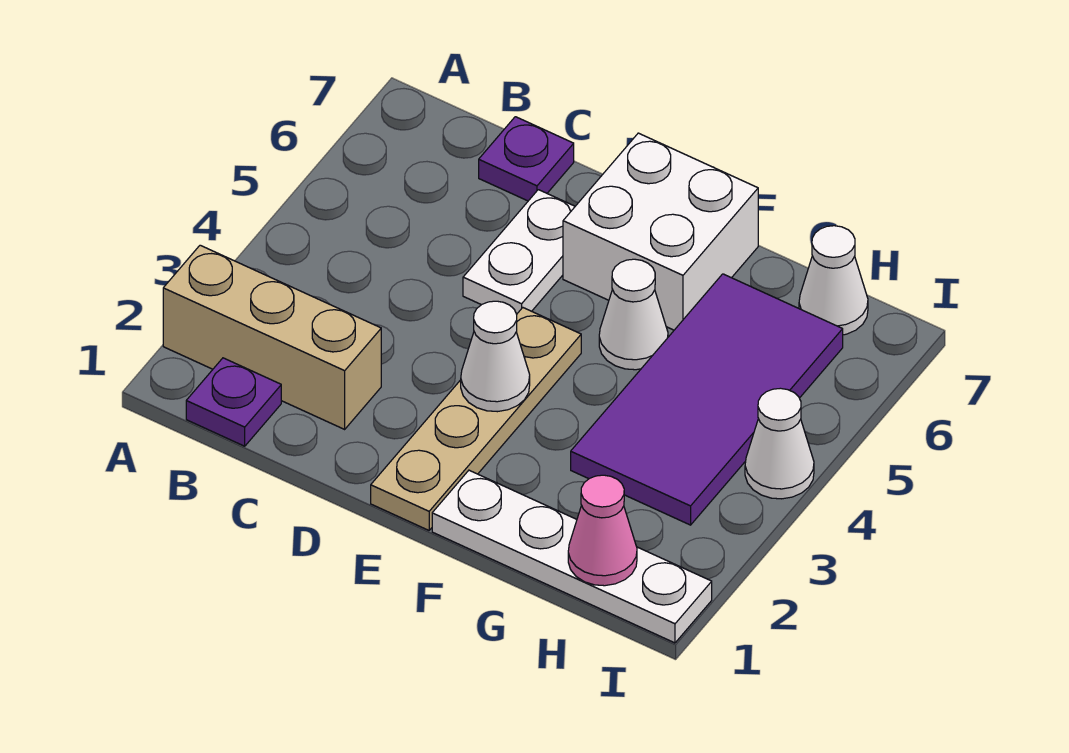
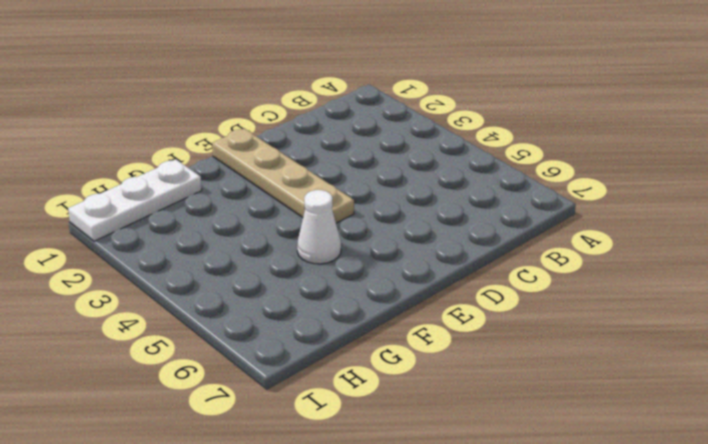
white plate G1:I1 level 1 -> white plate F1:I1 level 1
none -> tan brick A2:C2 level 1
none -> purple plate B1 level 1
none -> purple plate C7 level 1

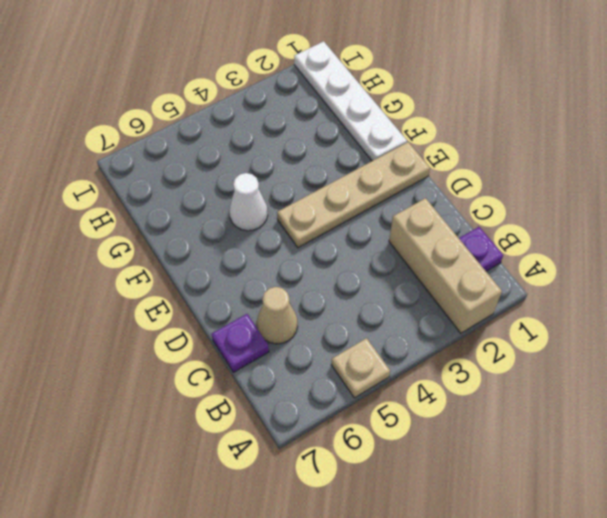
tan plate A5 level 1 -> none
tan cone C6 level 1 -> none
none -> white plate D5:D6 level 1
none -> white brick E6:F7 level 1
none -> purple tile G3:H6 level 1

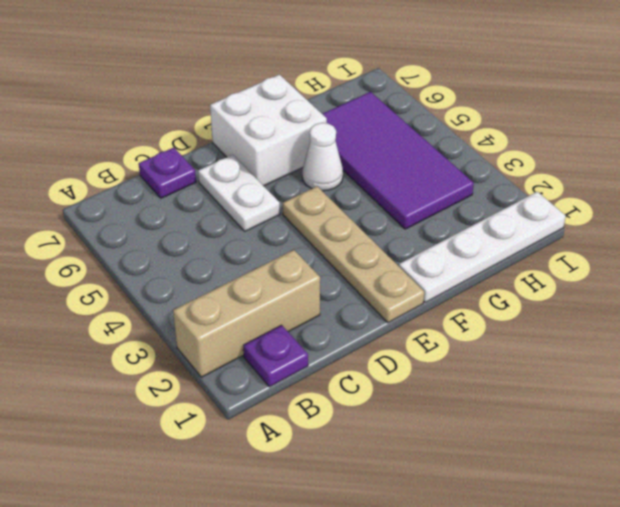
none -> white cone H7 level 1
none -> white cone I4 level 1
none -> white cone E3 level 2

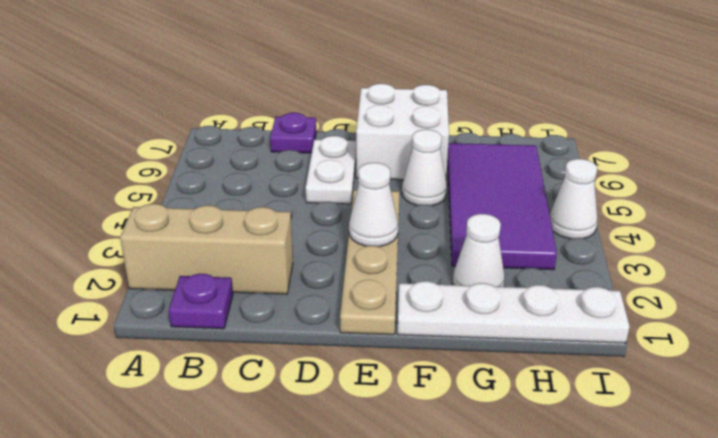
white cone G2 level 1 -> white cone H7 level 1
none -> pink cone H1 level 2

